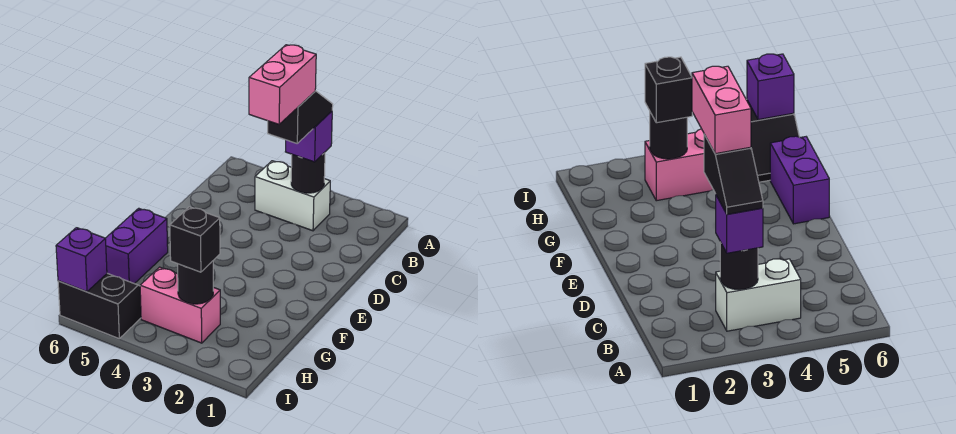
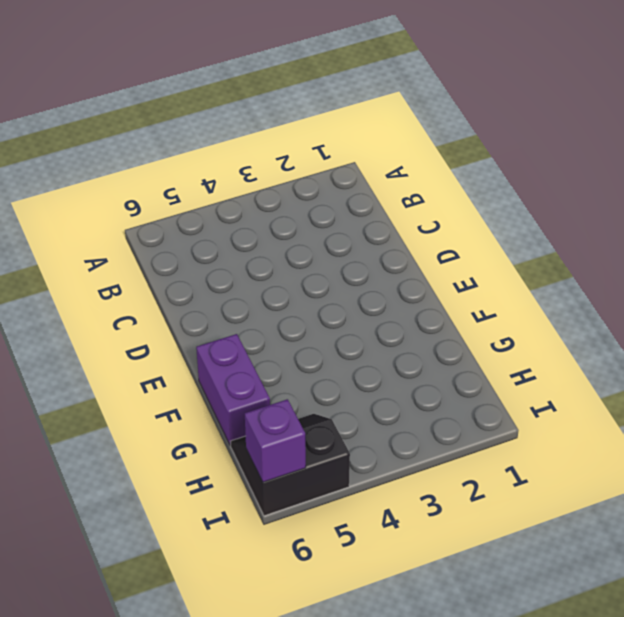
none -> white brick B3:B4 level 1
none -> pink brick H3:H4 level 1

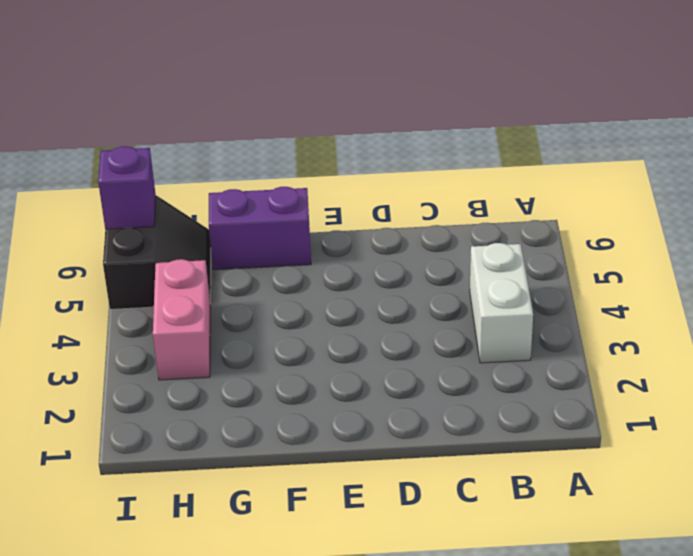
none -> black round brick B3 level 2
none -> black round brick H3 level 2

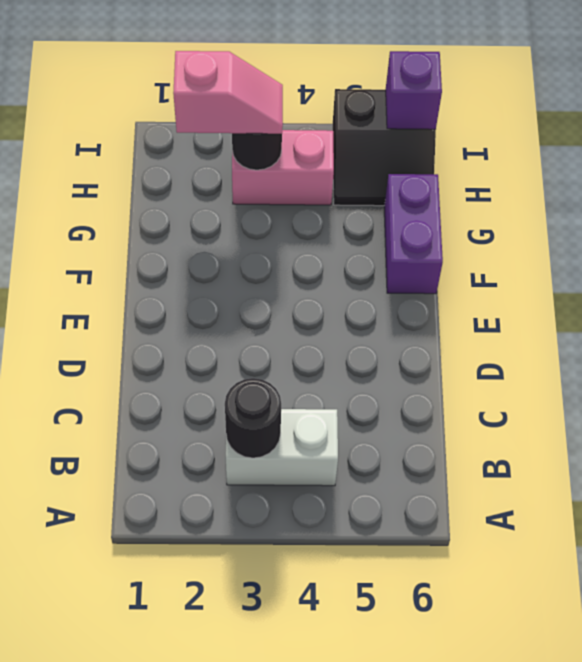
pink slope H2:H3 level 3 top 2 -> black brick H3 level 3
none -> purple brick B3 level 3
none -> black slope B3:C3 level 4 top C

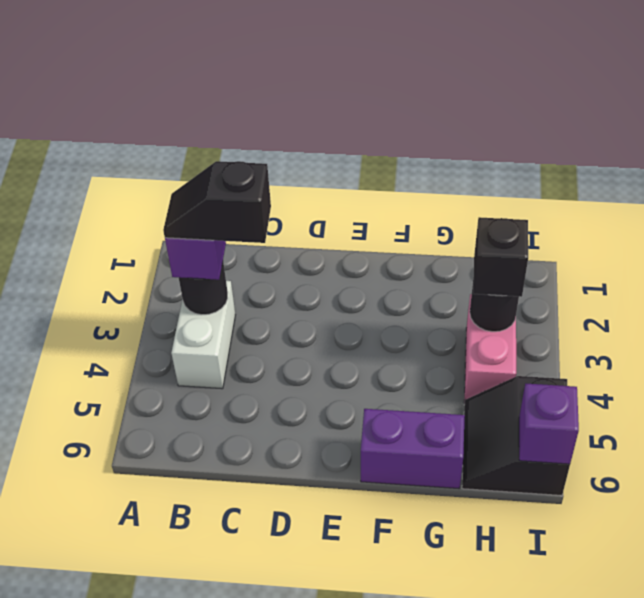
none -> pink brick C3:D3 level 5

